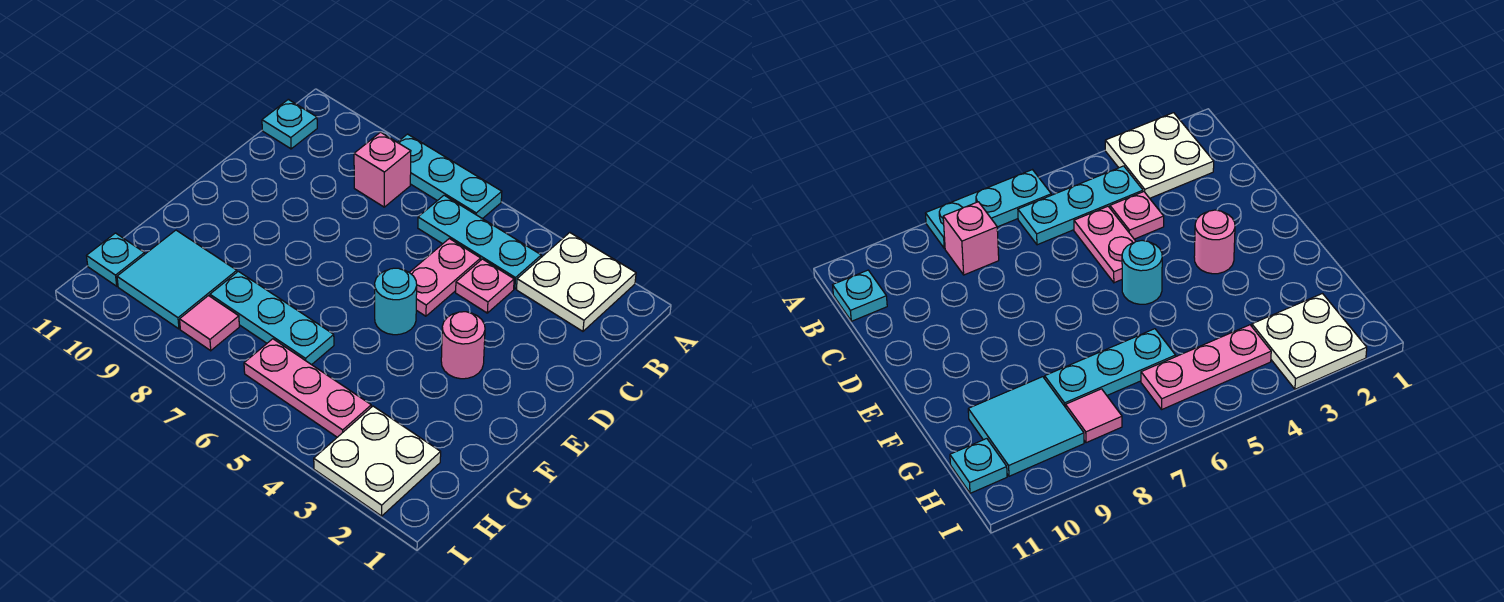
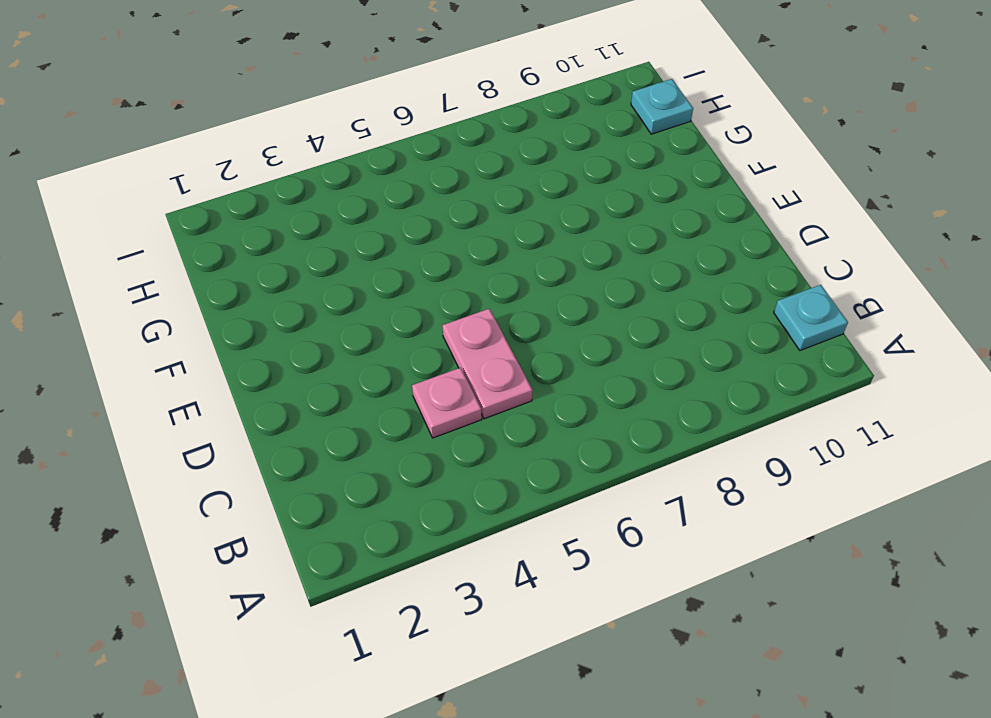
none -> white plate A2:B3 level 1
none -> cyan plate A6:A8 level 1
none -> cyan plate B4:B6 level 1

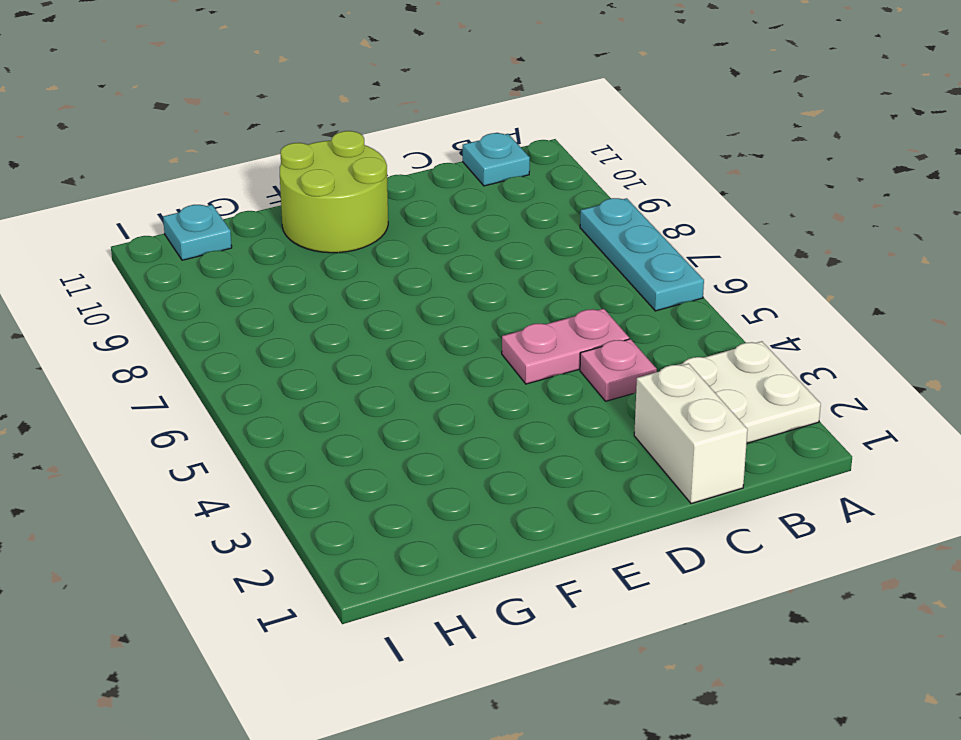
white brick C1:C2 level 1 -> none
lime round brick E10:F11 level 1 -> none
none -> cyan plate B4:B6 level 1
none -> pink brick B8 level 1
none -> pink round brick E3 level 1

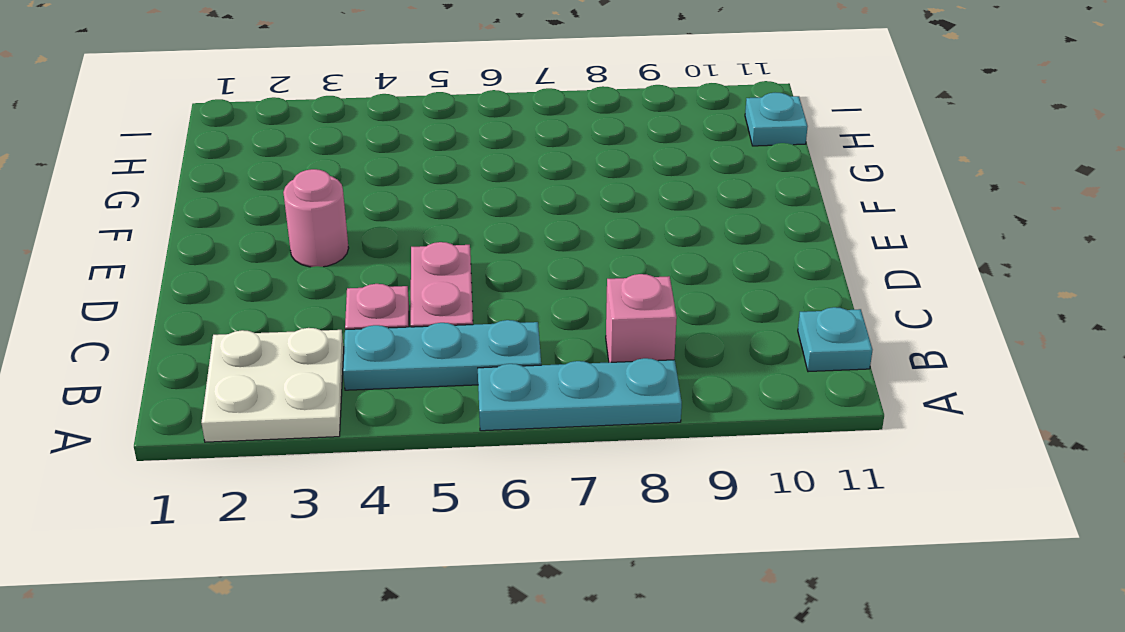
none -> cyan round brick E5 level 1
none -> cyan plate G6:G8 level 1
none -> cyan tile G9:H10 level 1

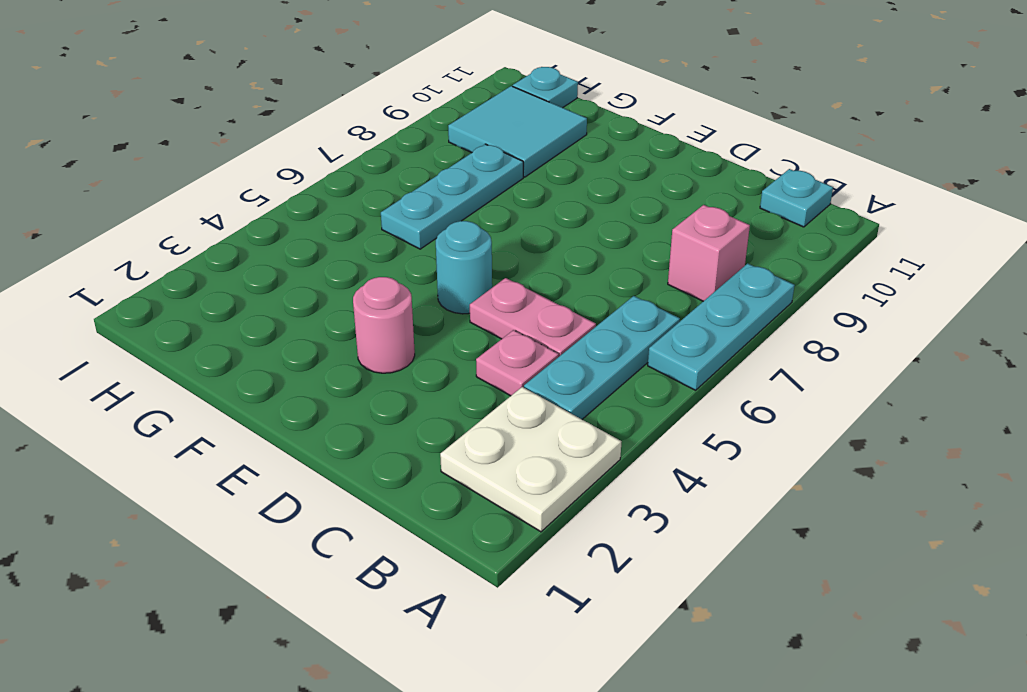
none -> white plate H2:I3 level 1
none -> pink plate H4:H6 level 1
none -> pink tile H8 level 1

